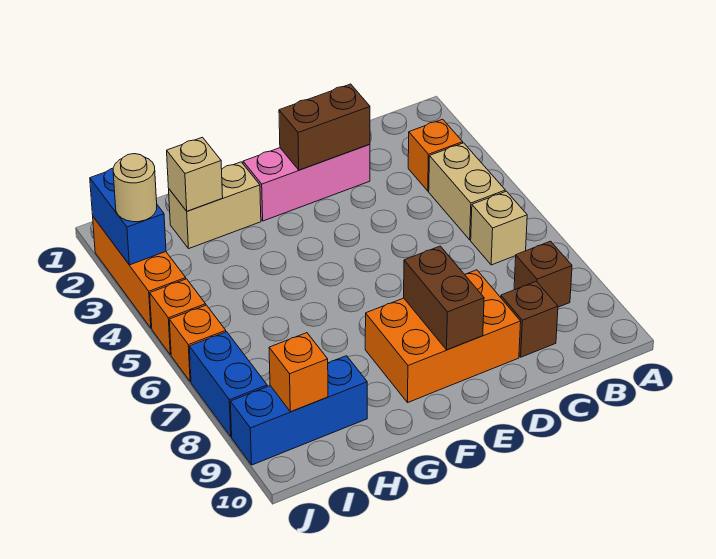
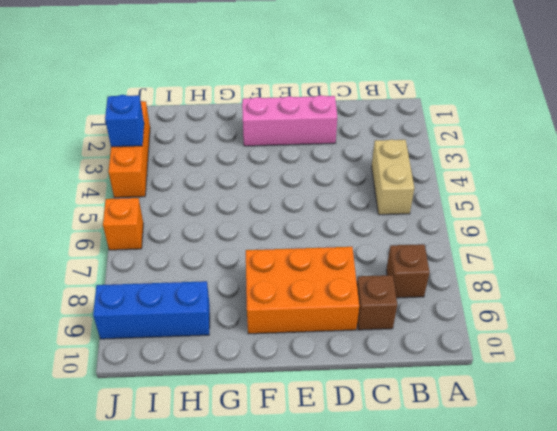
blue brick J3 level 2 -> blue brick J2:J3 level 2
none -> orange brick B3 level 1
none -> tan brick B6 level 1
none -> tan brick G2:H2 level 1

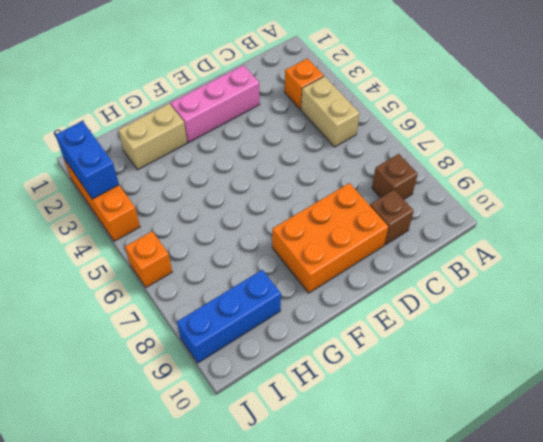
none -> tan brick B6 level 1
none -> orange brick J5 level 1
none -> blue brick J7:J8 level 1

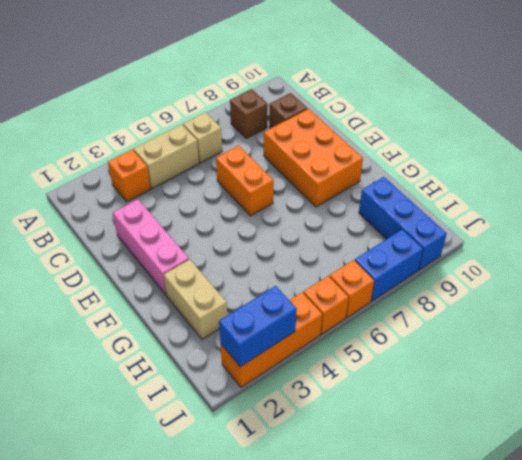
orange brick D6:E6 level 1 -> none
none -> brown brick D2:E2 level 2
none -> brown brick E8:E9 level 2
none -> tan brick H2 level 2

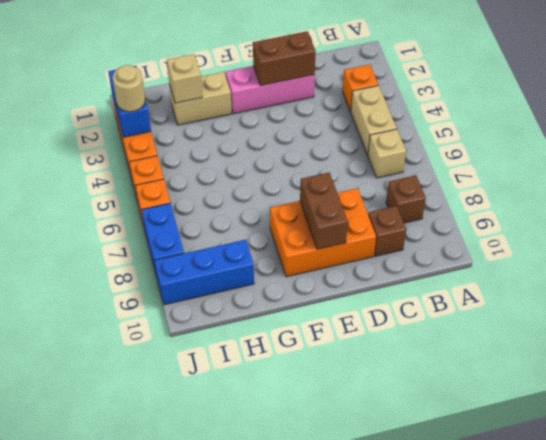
none -> orange brick I9 level 2

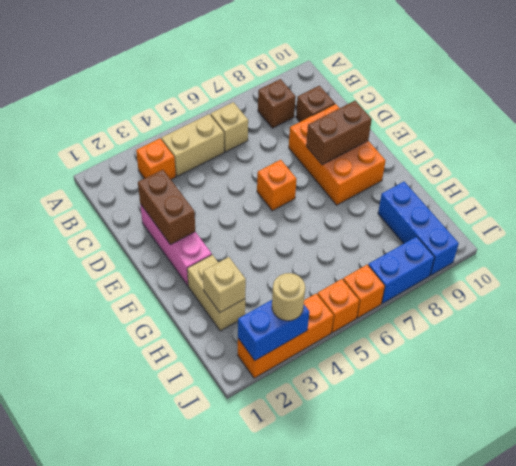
orange brick E6 level 1 -> orange brick I9 level 2

